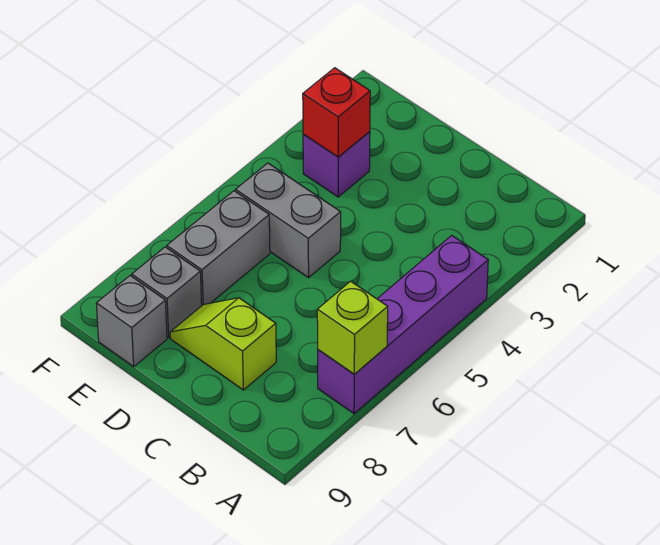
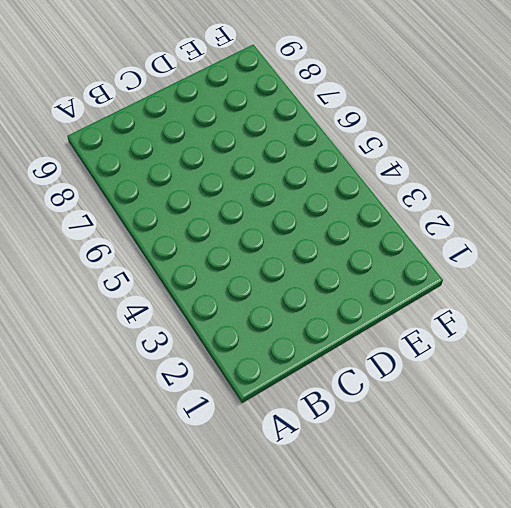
none -> purple brick A4:A7 level 1
none -> lime slope C8:D8 level 1 top C

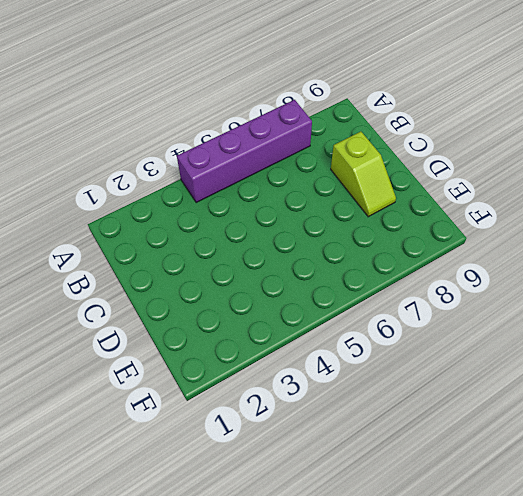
none -> grey brick D5:E5 level 1
none -> purple brick E3 level 1

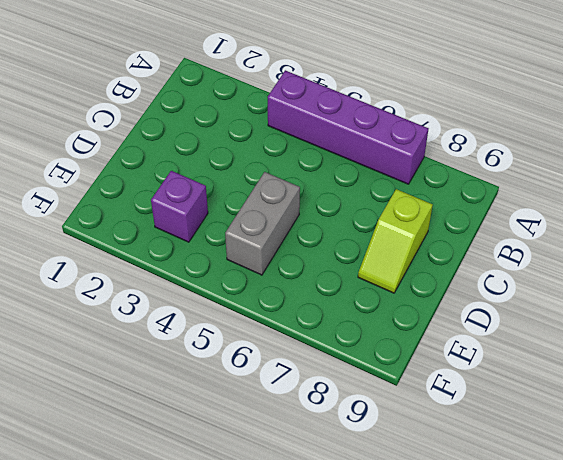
none -> grey brick E6:E7 level 1
none -> grey brick E8 level 1

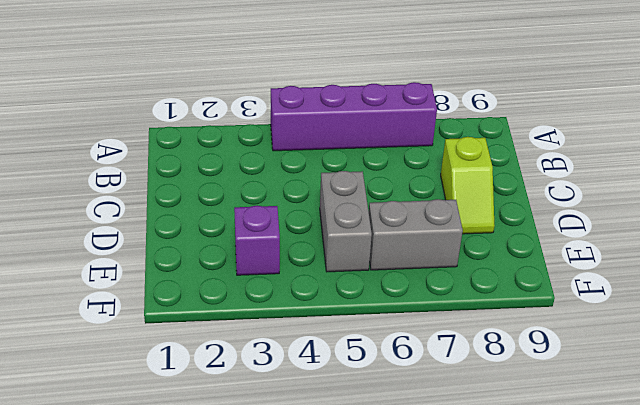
none -> grey brick E8 level 1
none -> grey brick E9 level 1

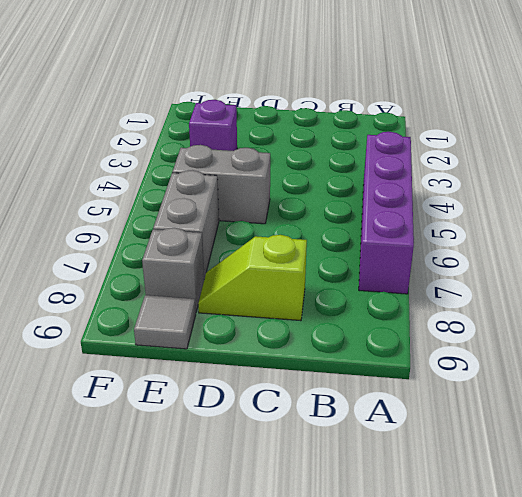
grey tile E9 level 1 -> grey brick E9 level 1
none -> lime brick A7 level 2
none -> red brick E3 level 2

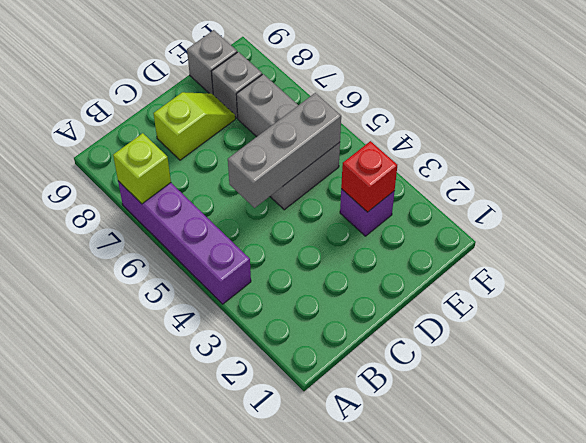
grey brick C5:E5 level 2 -> none

